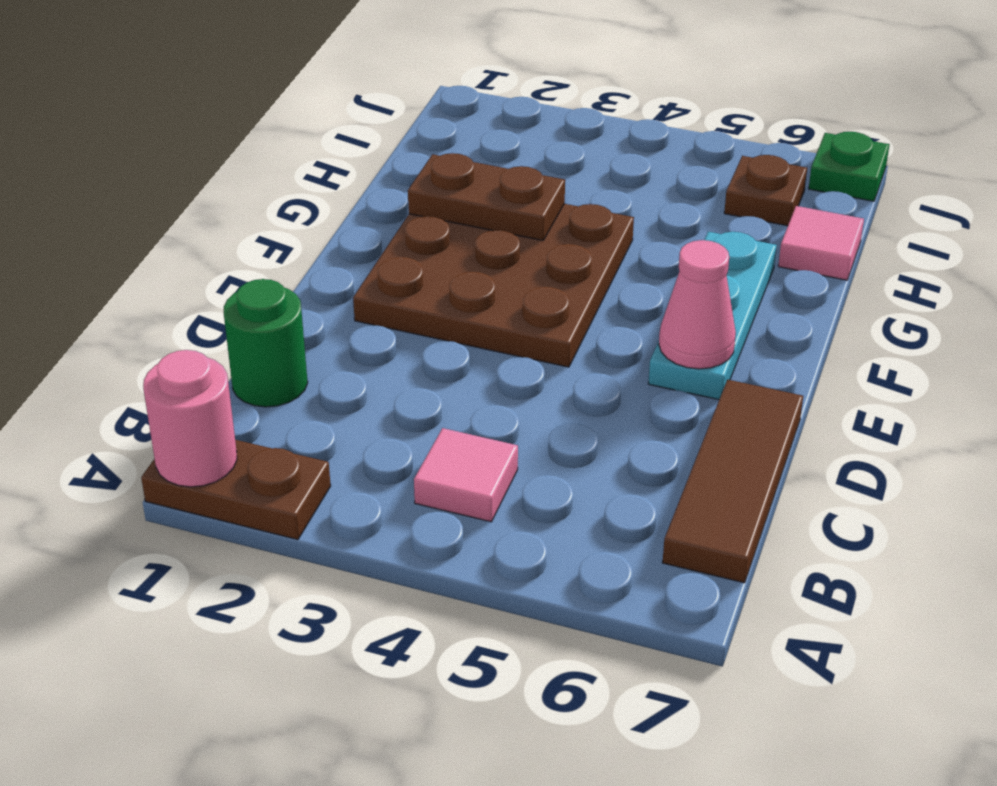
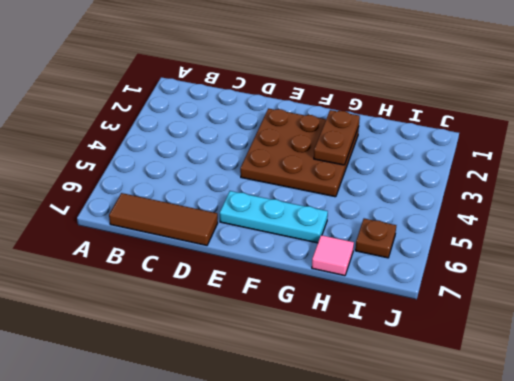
none -> brown plate A1:A2 level 1
none -> pink tile B4 level 1
none -> green round brick C1 level 1

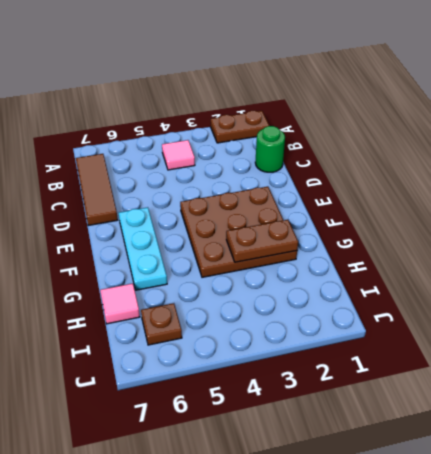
none -> green plate J7 level 1
none -> pink round brick A1 level 2
none -> pink cone E6 level 2

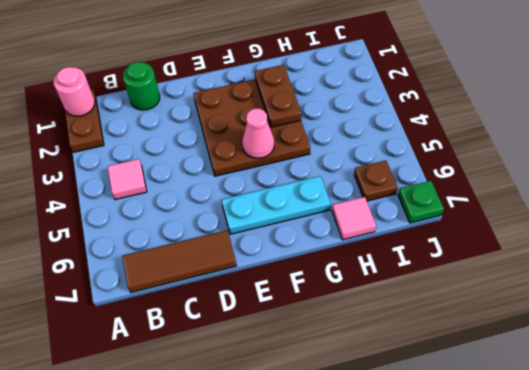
pink cone F4 level 2 -> pink cone E6 level 2

